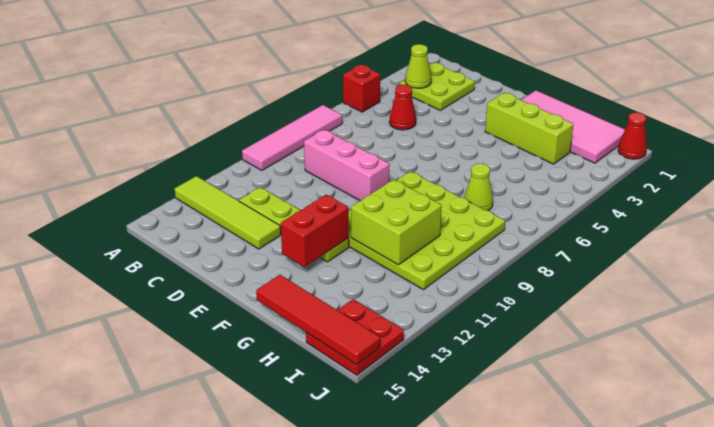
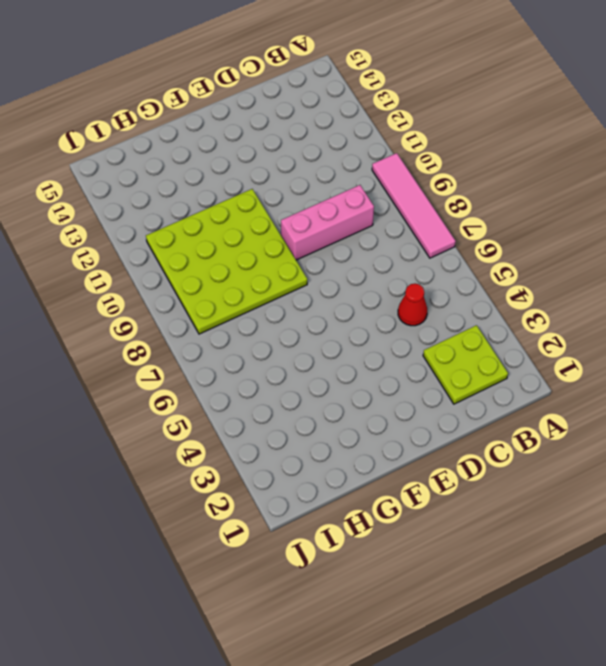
none -> red brick A5 level 1
none -> lime tile A13:D13 level 1
none -> lime plate C12:F12 level 1

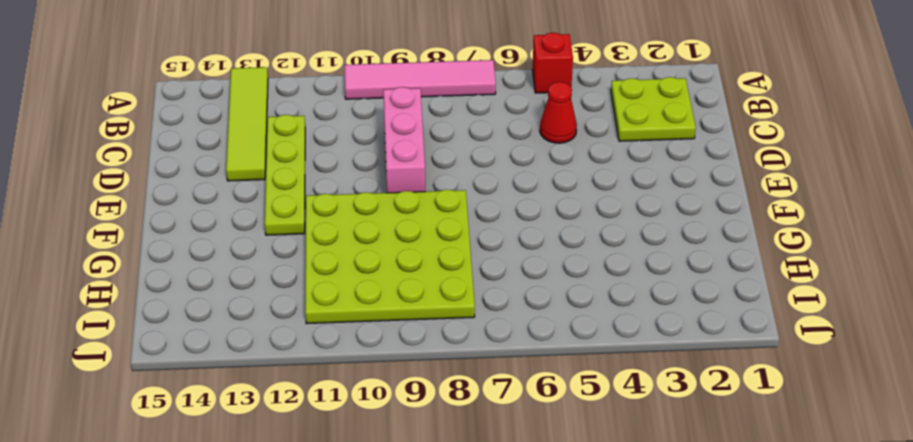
none -> pink tile F1:I2 level 1
none -> lime brick F3:H3 level 1
none -> lime cone H7 level 1

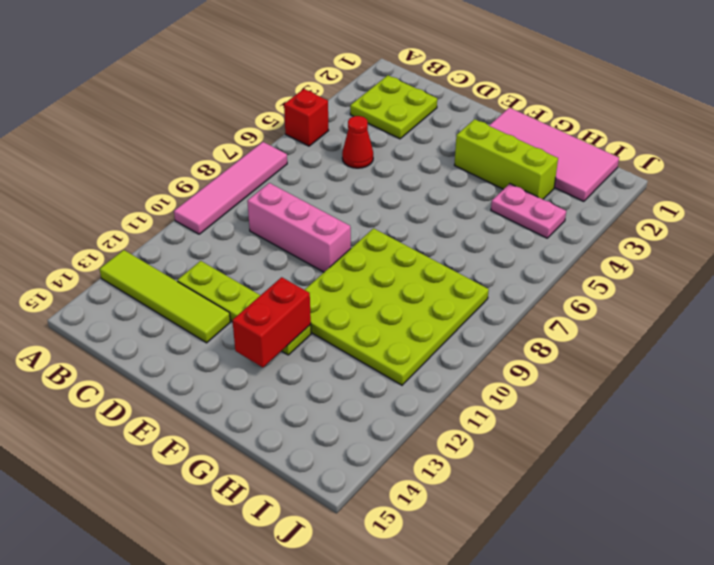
pink plate H4:I4 level 1 -> none
none -> lime cone H7 level 1
none -> red plate I14:J15 level 1
none -> red cone J1 level 1

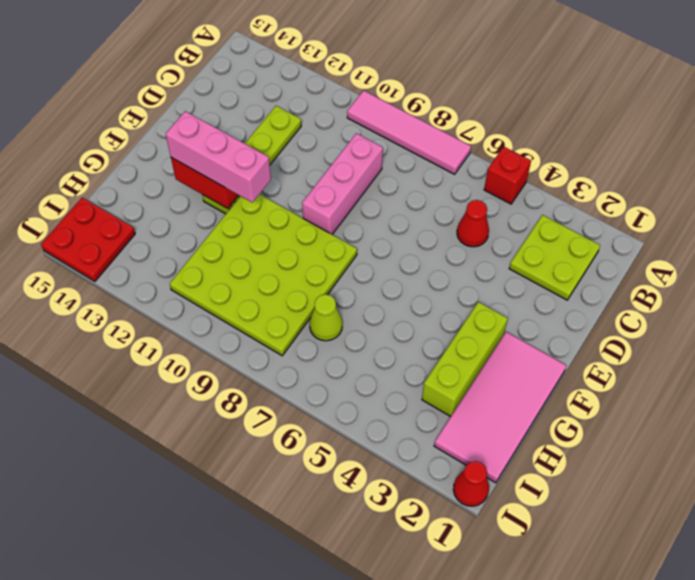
pink brick F11:F13 level 3 -> none
none -> lime tile A13:D13 level 1
none -> lime cone B3 level 2
none -> lime brick G10:H11 level 2

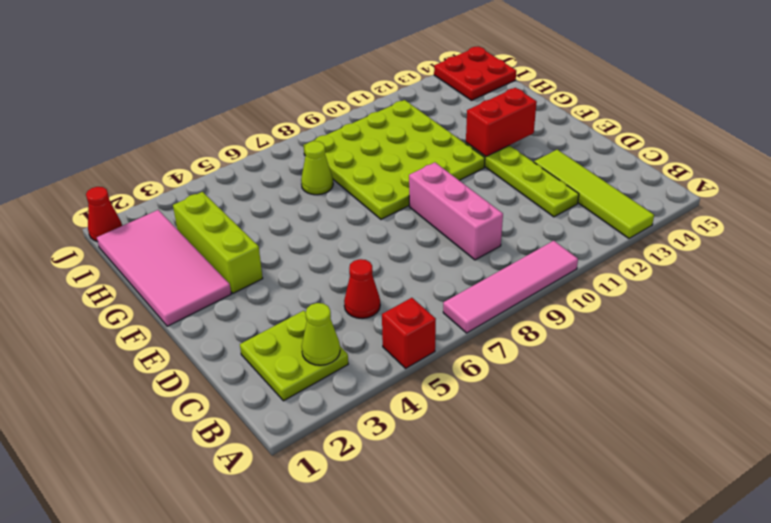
none -> lime brick G10:H11 level 2
none -> red tile G15:J15 level 2

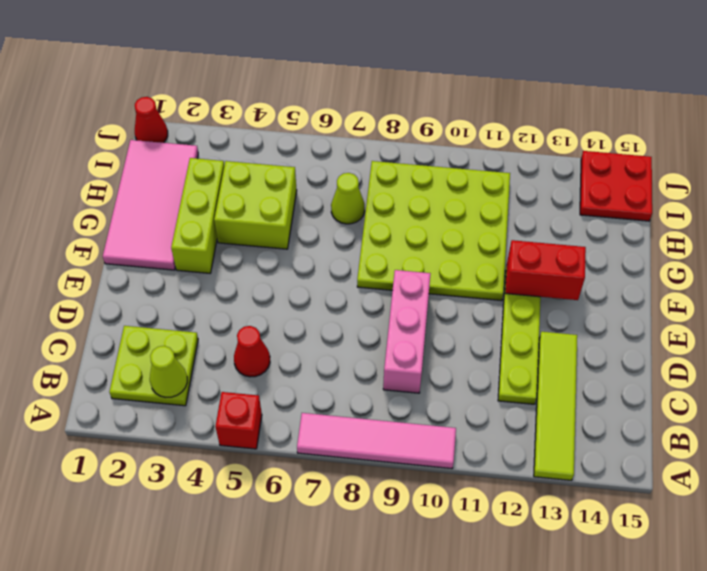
lime brick G4:H5 level 1 -> lime brick G10:H11 level 2
none -> red tile G15:J15 level 2

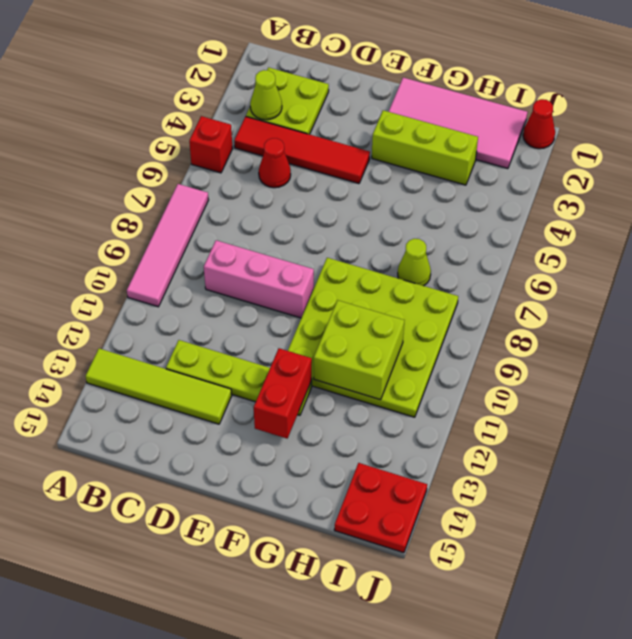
red tile B4:E4 level 1 -> red tile G15:J15 level 2

